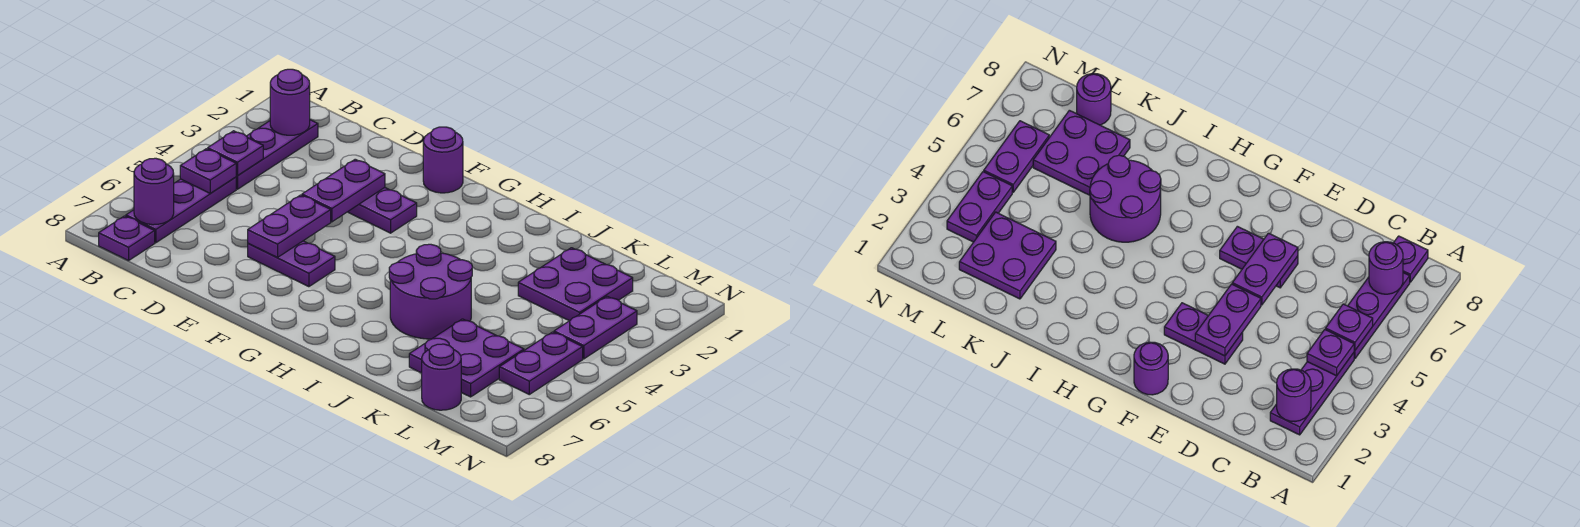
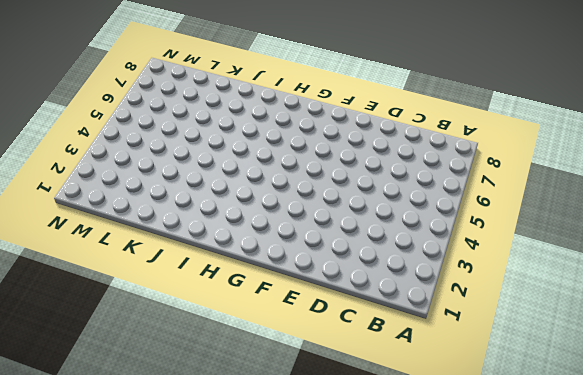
none -> purple plate B2:B4 level 1
none -> purple plate B5:B7 level 1
none -> purple plate B8 level 1

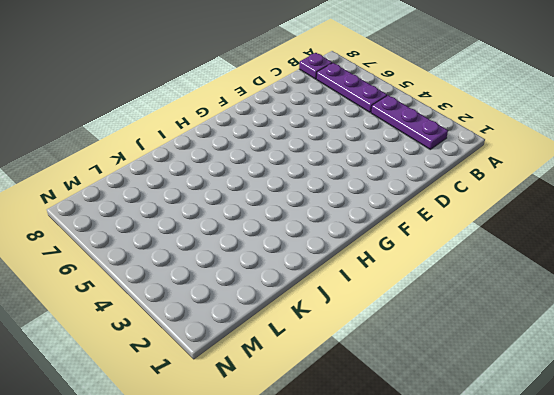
none -> purple plate E3:F3 level 1
none -> purple plate E6:F6 level 1
none -> purple round brick F1 level 1

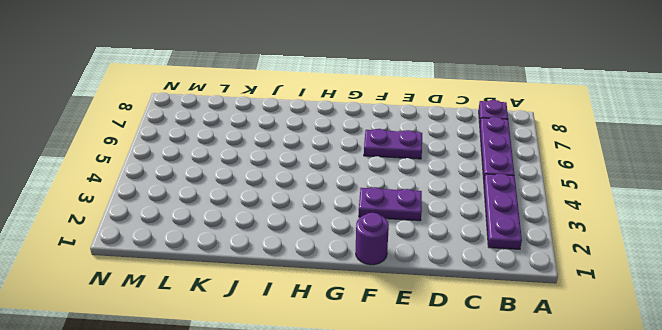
none -> purple round brick I5:J6 level 1
none -> purple plate K2:L3 level 1
none -> purple plate K6:L7 level 1

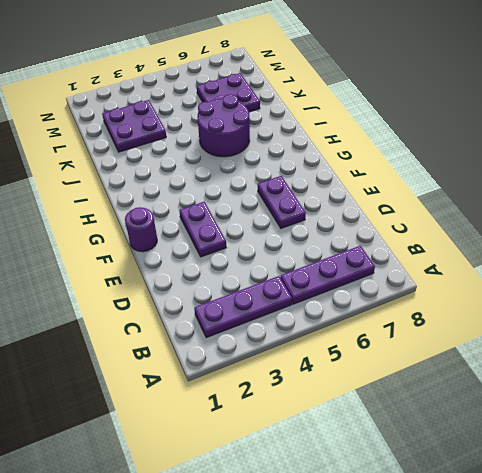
none -> purple plate B8 level 1
none -> purple round brick L8 level 1
none -> purple plate M3:M4 level 1

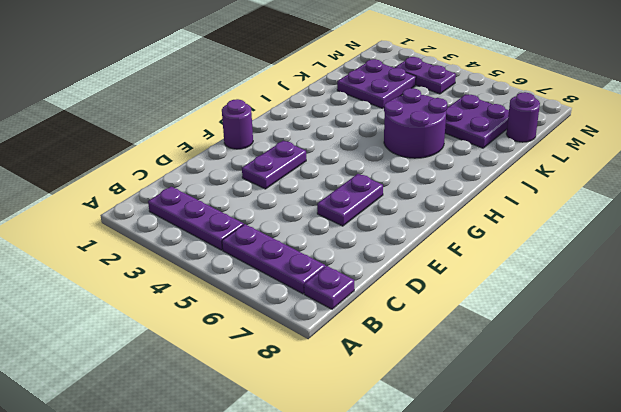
none -> purple plate M5:M6 level 1
none -> purple round brick B2 level 2
none -> purple plate B4 level 2

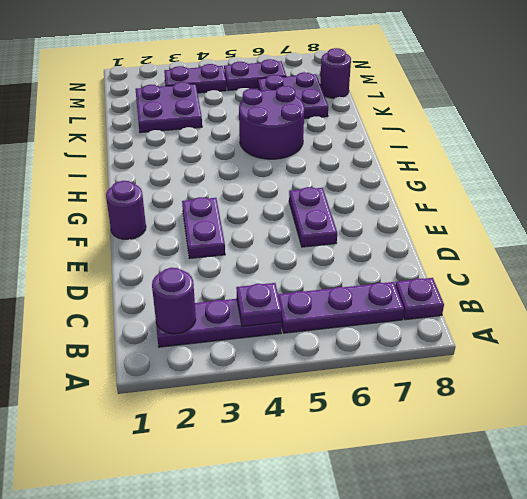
none -> purple plate B5 level 2
none -> purple round brick B7 level 2
none -> purple plate E3:E4 level 2

